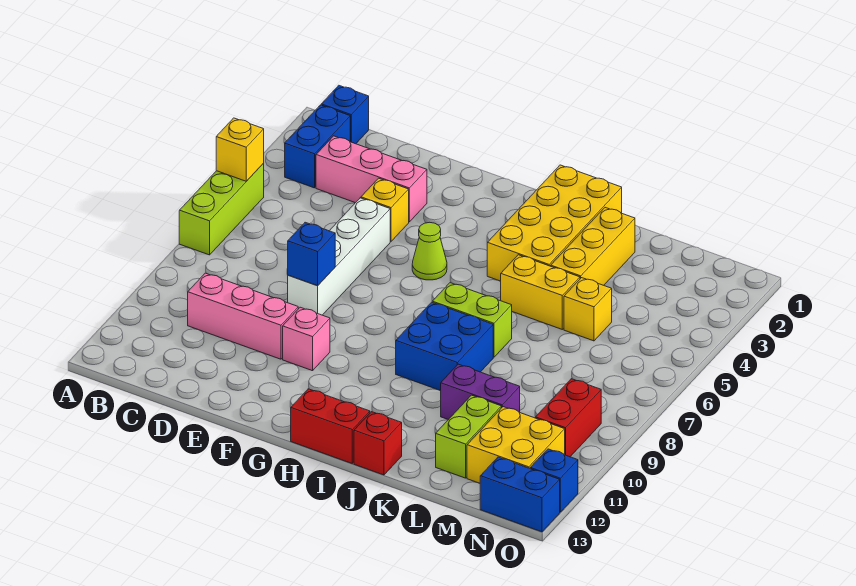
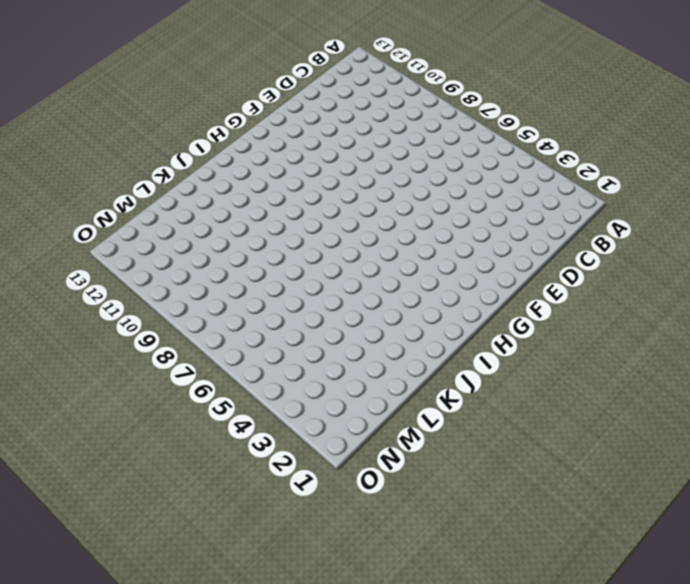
none -> lime brick A5:A7 level 1
none -> blue brick B1 level 1
none -> blue brick B2:B3 level 1

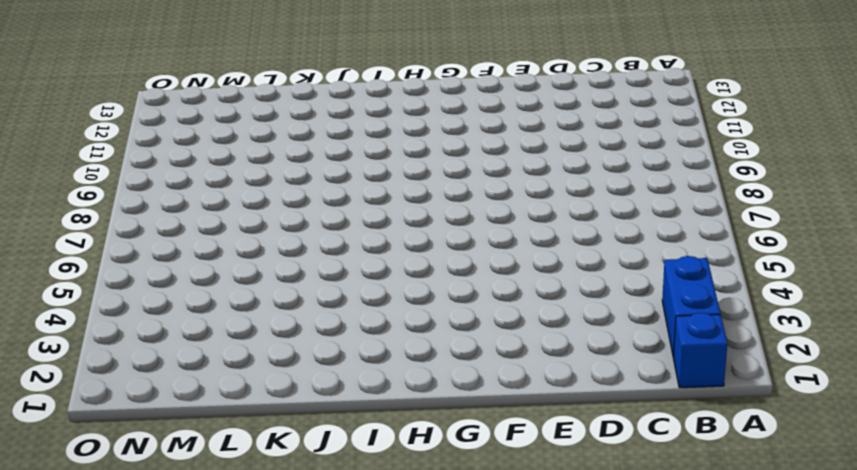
none -> lime brick A5:A7 level 1
none -> pink brick C3:E3 level 1
none -> pink brick C10:E10 level 1

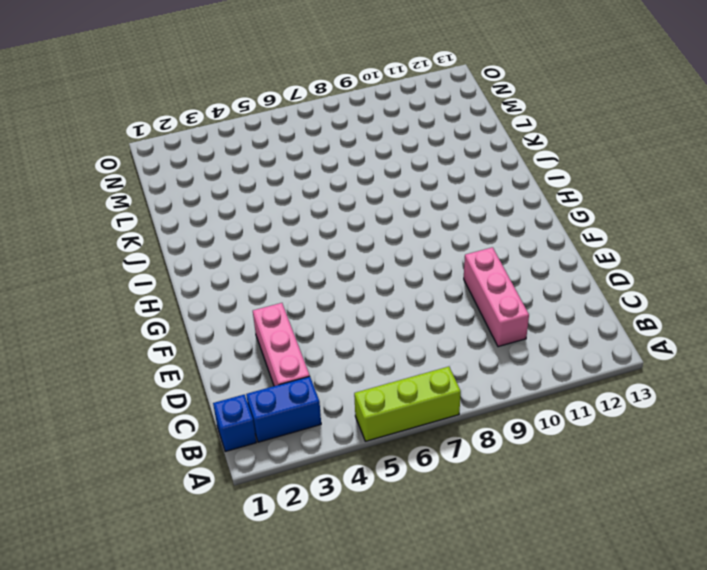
none -> yellow brick E4 level 1
none -> white brick E5:E8 level 1
none -> pink brick F10 level 1

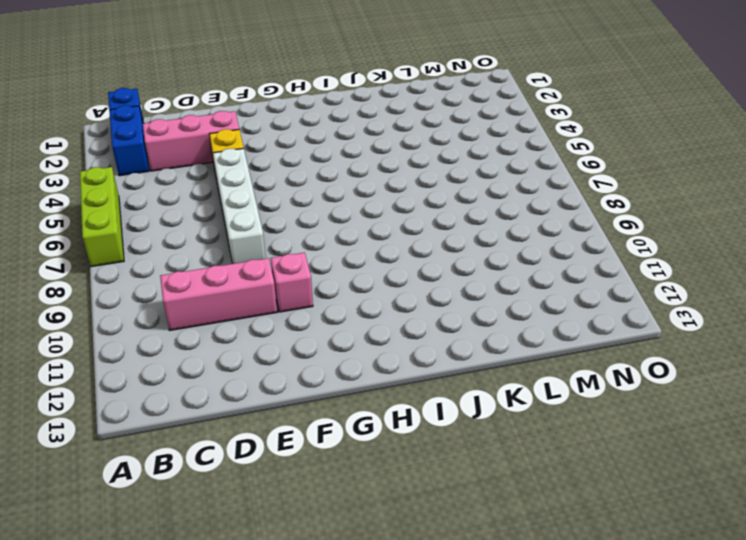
none -> lime cone G5 level 1
none -> red brick H13:I13 level 1
none -> yellow brick I1:J4 level 1

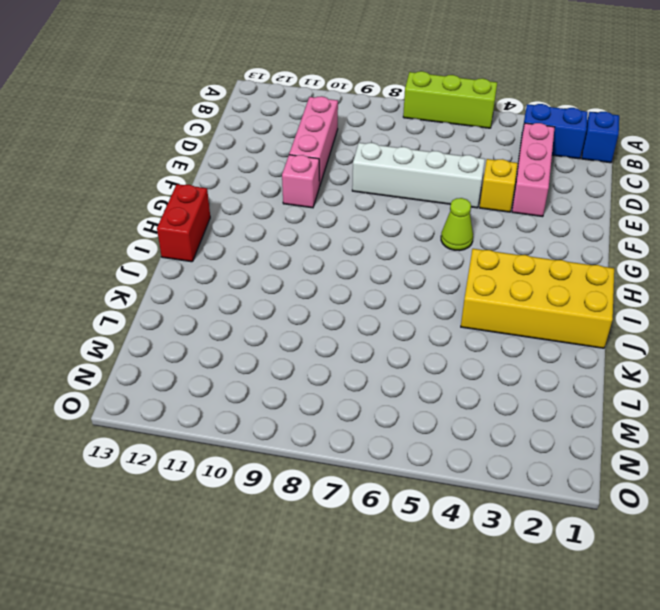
none -> lime brick I7:J7 level 1
none -> blue brick I8:J9 level 1
none -> yellow brick J5:K5 level 1

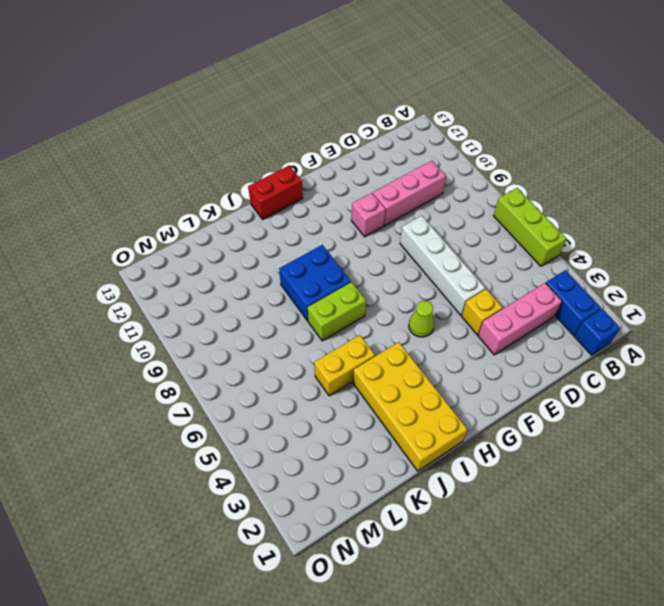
none -> red brick J13 level 1
none -> yellow brick K2:K4 level 1
none -> purple brick K10:L10 level 1

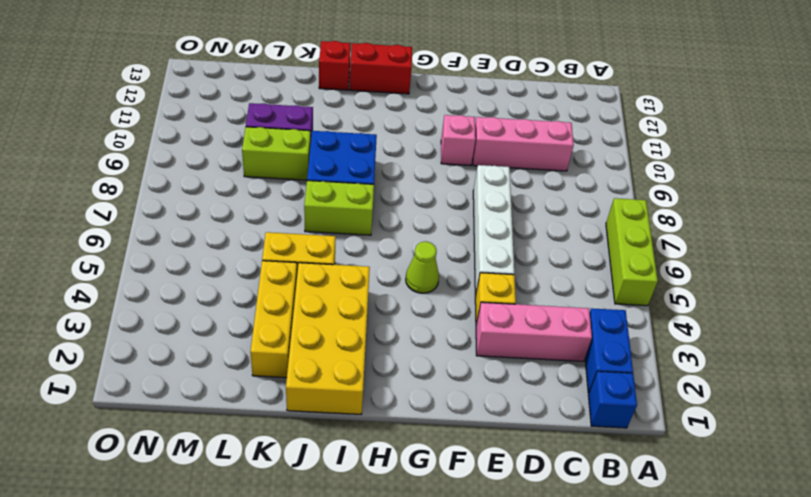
lime brick K9:L9 level 1 -> lime brick L11:L12 level 1
none -> yellow brick L5 level 1
none -> yellow brick M11:N12 level 1
none -> red brick N9:N10 level 1

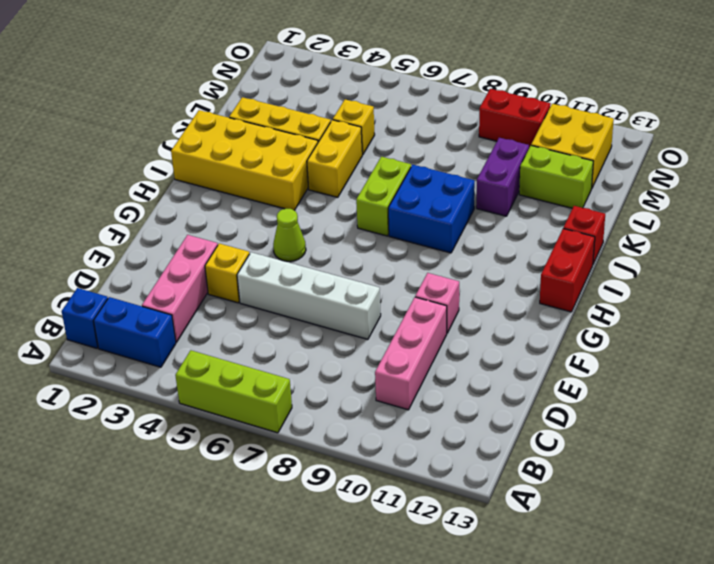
none -> blue brick N13:O13 level 1
none -> blue brick O12 level 1
none -> yellow brick A5 level 2

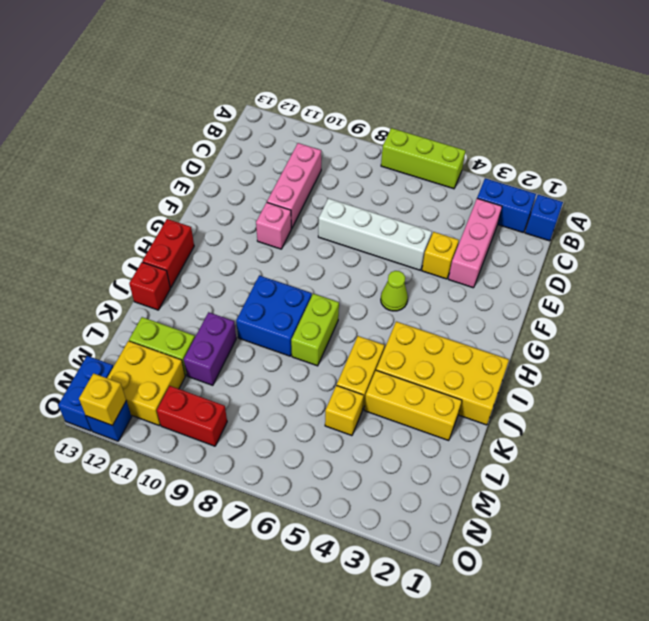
yellow brick O12 level 2 -> yellow brick A5 level 2
none -> blue brick E8 level 2

